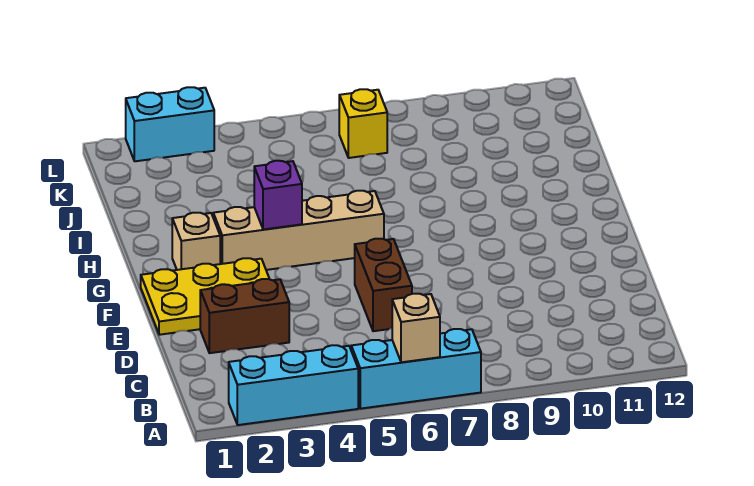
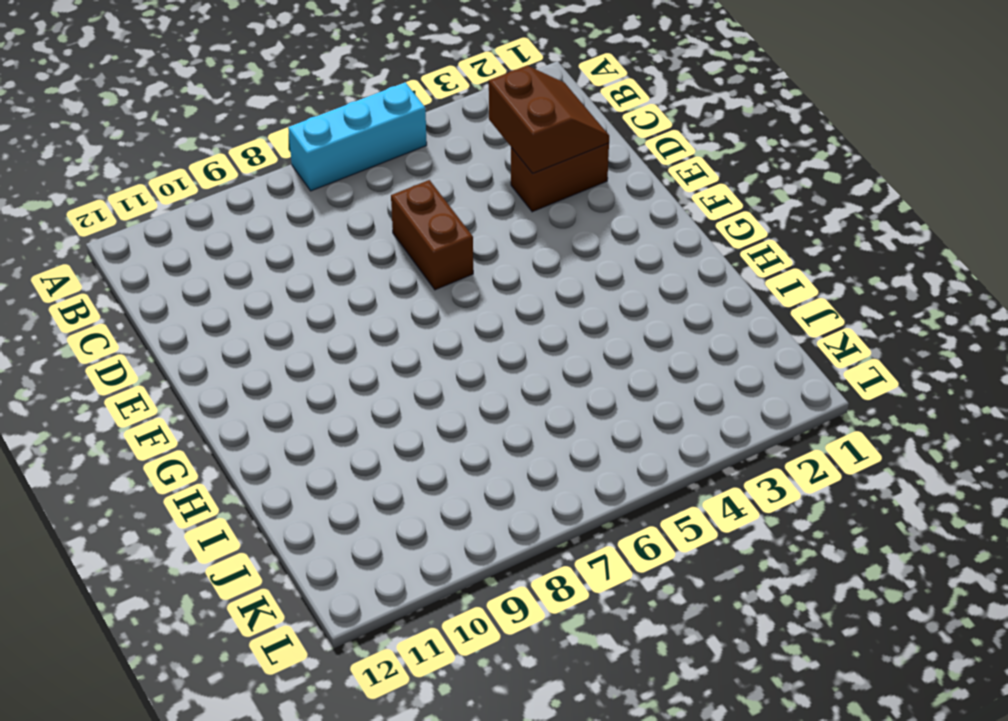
brown slope C2:D3 level 2 top 3 -> none
none -> cyan brick A2:A4 level 1
none -> yellow plate E1:F3 level 1

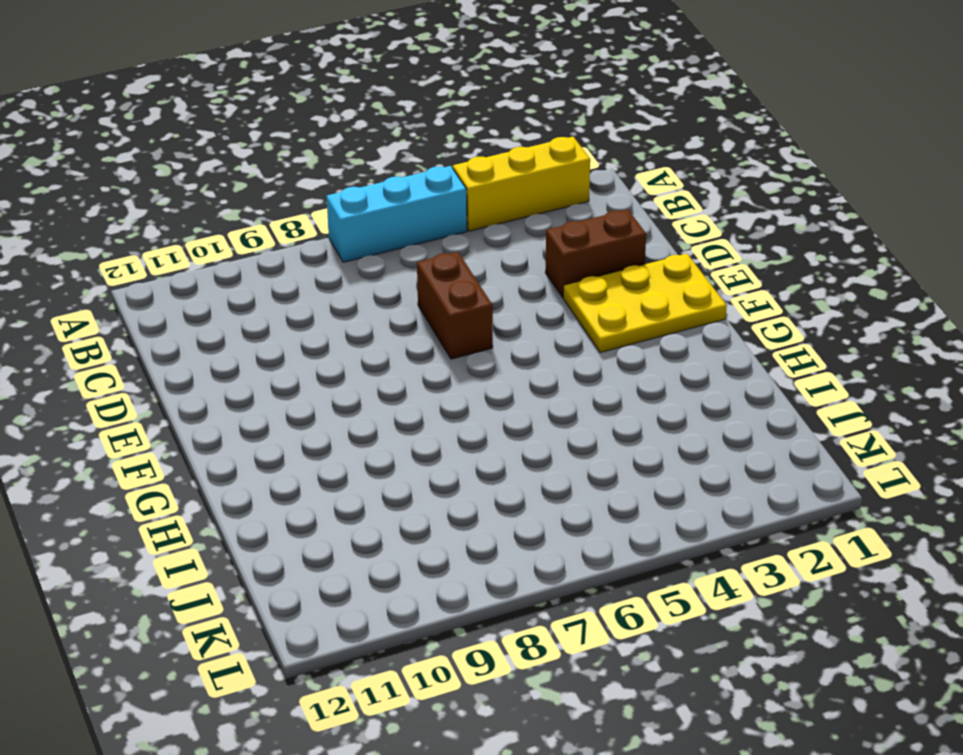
yellow brick A2:A4 level 1 -> cyan brick A2:A4 level 1
none -> tan brick G2 level 1
none -> tan brick G3:G6 level 1

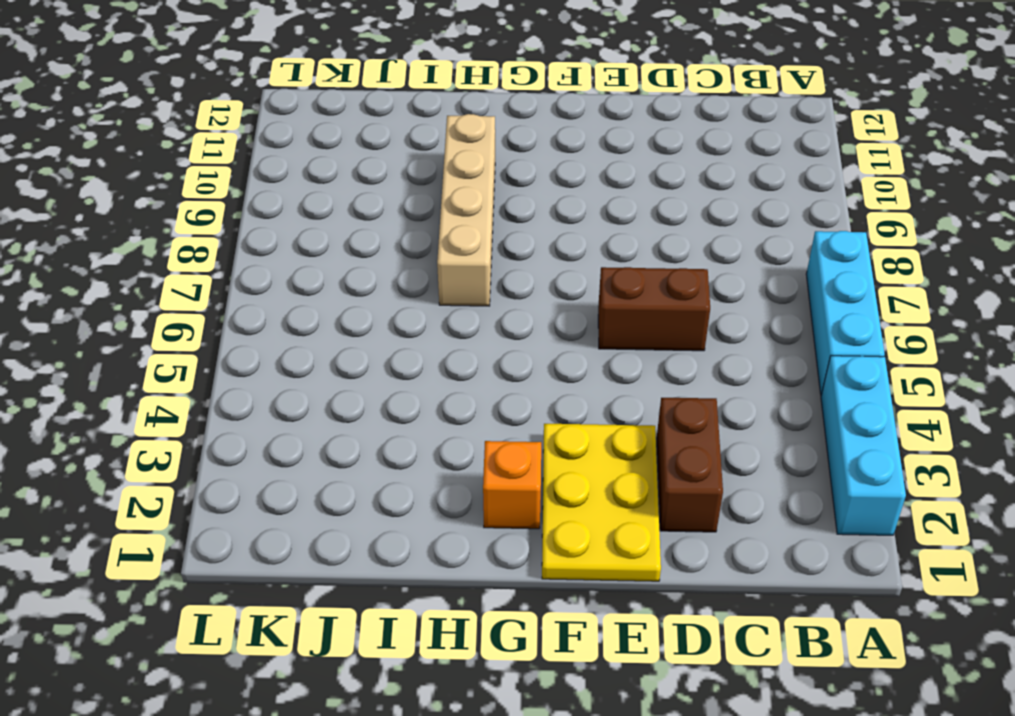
orange brick G2 level 1 -> tan brick G2 level 1
tan brick H7:H10 level 1 -> tan brick G3:G6 level 1
none -> yellow brick K7 level 1
none -> cyan brick L2:L3 level 1

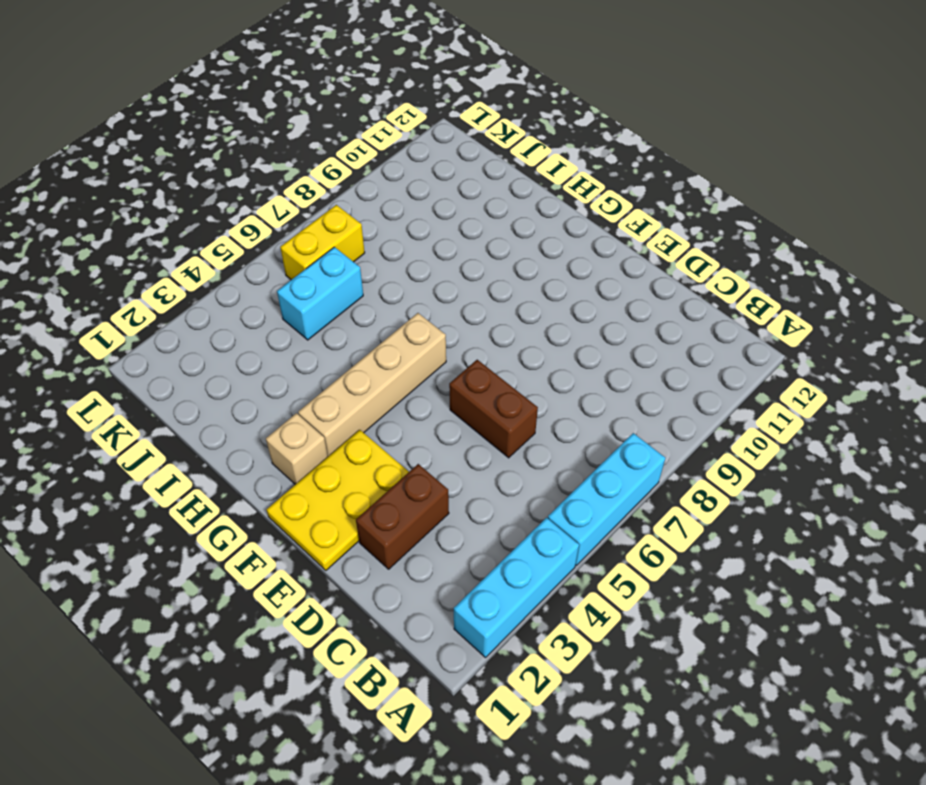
cyan brick J5:J6 level 1 -> cyan brick L2:L3 level 1
yellow brick K6:K7 level 1 -> yellow brick K7 level 1
none -> tan brick A6 level 2
none -> purple brick G4 level 2

